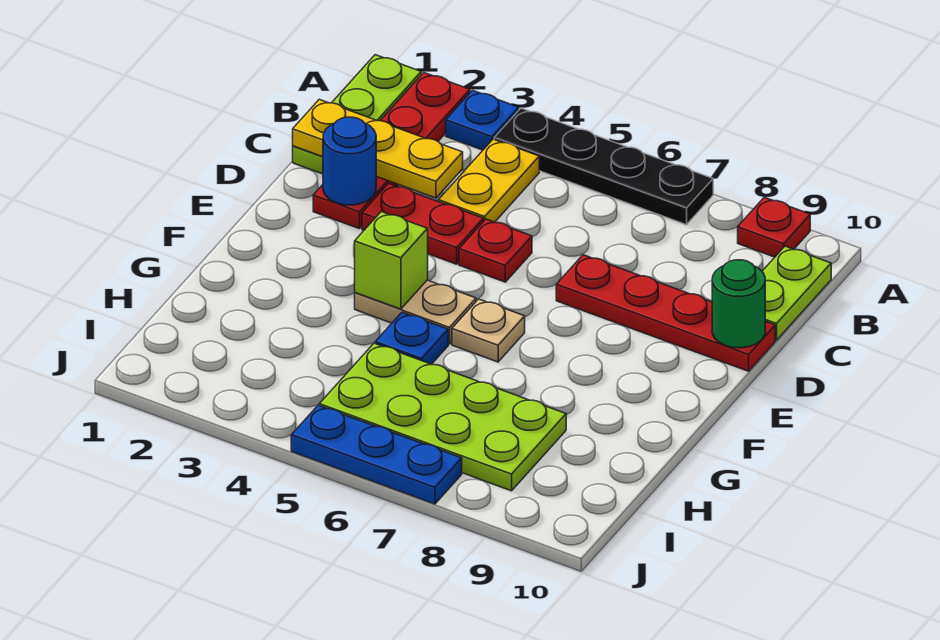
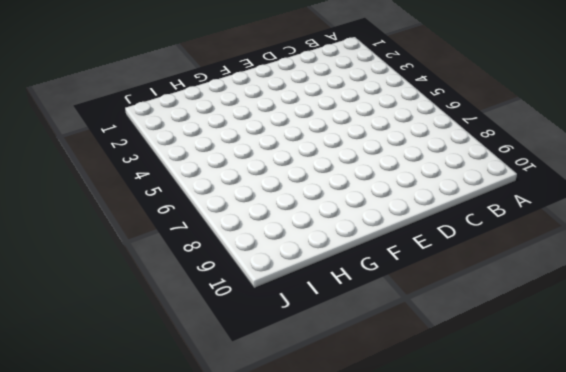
none -> lime plate A1:C1 level 1
none -> red plate A2:D2 level 1
none -> blue plate A3 level 1

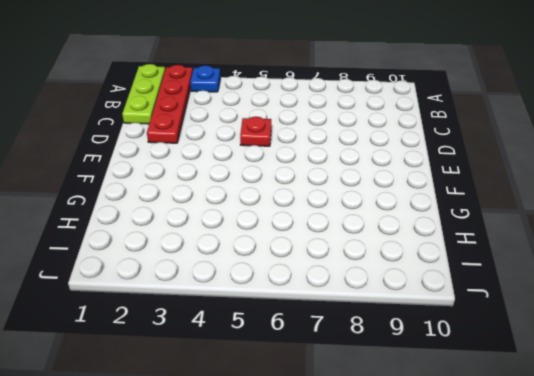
none -> black plate A4:A7 level 1
none -> red plate A9 level 1
none -> yellow plate B4:C4 level 1

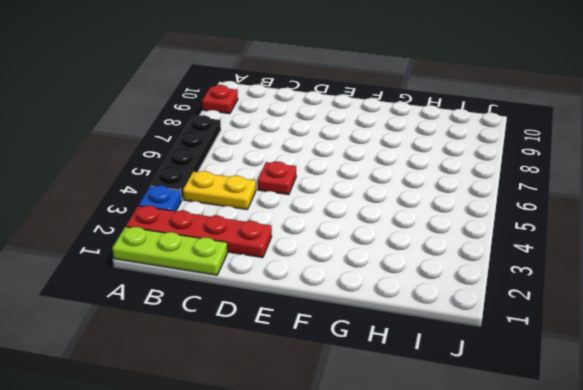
none -> lime plate B10:C10 level 1
none -> red plate D3:D4 level 1
none -> red plate D7:D10 level 1

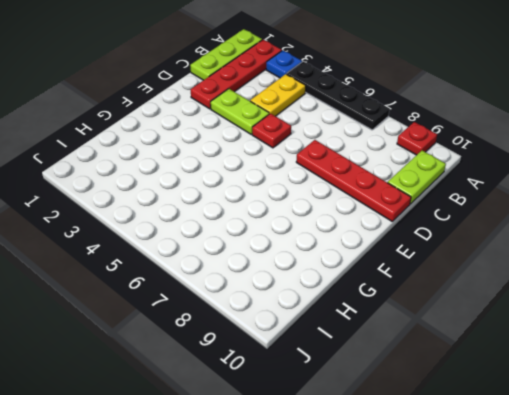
lime plate D3:D4 level 1 -> red plate D3:D4 level 1
none -> tan plate F4:F5 level 1
none -> tan plate F6 level 1
none -> blue plate G5 level 1

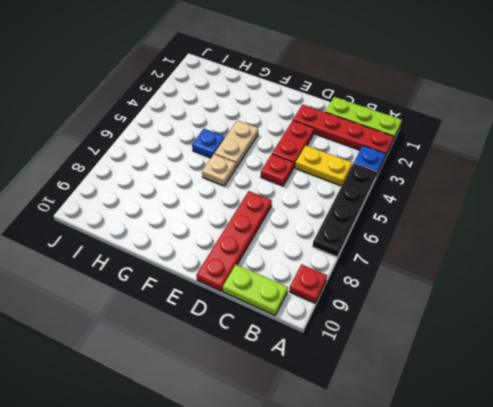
none -> lime plate H5:I8 level 1
none -> blue plate J5:J7 level 1
none -> yellow plate C1:C3 level 2

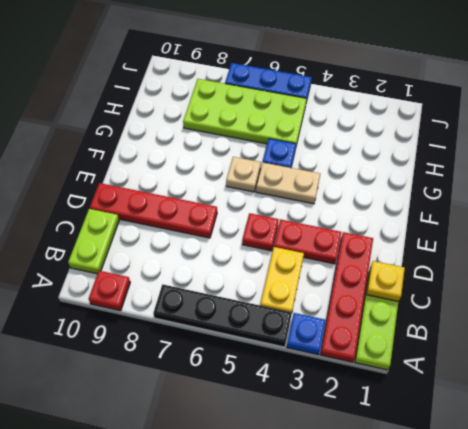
yellow plate C1 level 2 -> yellow plate C1:C3 level 2
none -> blue round brick D2 level 2
none -> green round brick D10 level 2
none -> lime brick F4 level 2

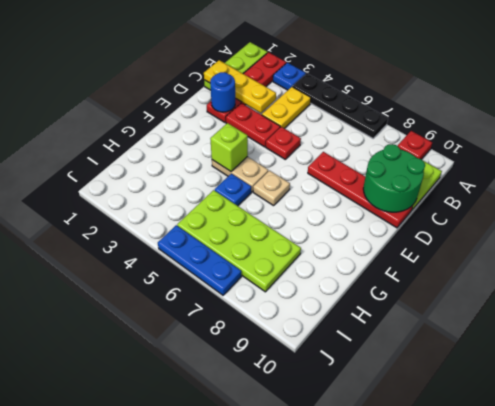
green round brick C9:D10 level 2 -> green round brick D10 level 2

